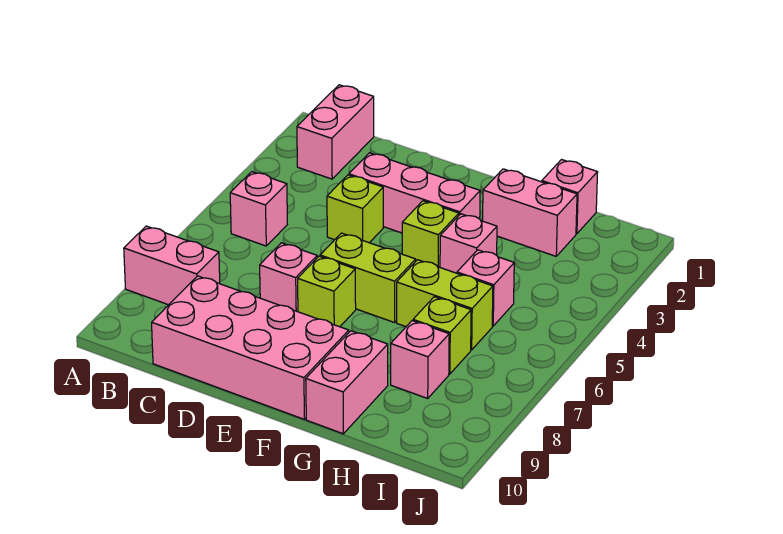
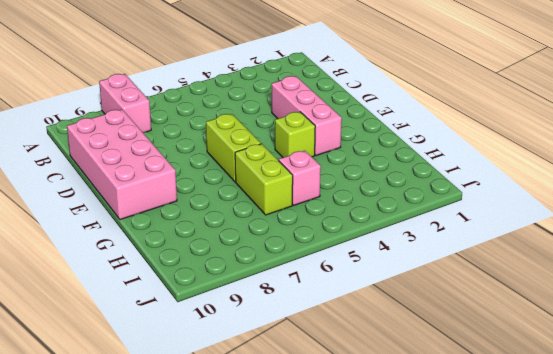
none -> pink brick B1:B2 level 1
none -> pink brick B5 level 1
none -> lime brick D4 level 1

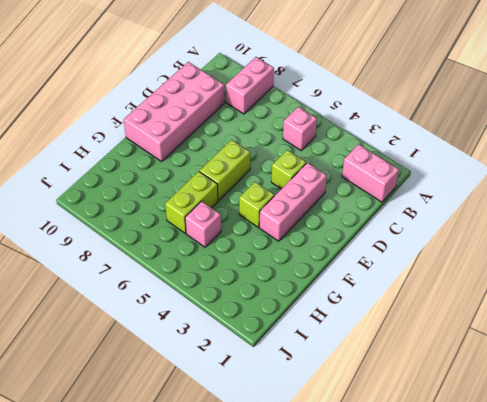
none -> pink brick D7 level 1
none -> lime brick E7 level 1
none -> pink brick G2:H2 level 1

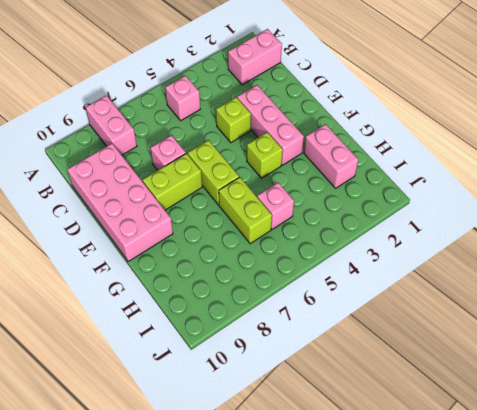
lime brick E7:E8 level 1 -> lime brick E7 level 1
none -> pink brick G4 level 1
none -> pink brick G9:G10 level 1
none -> pink brick H1 level 1

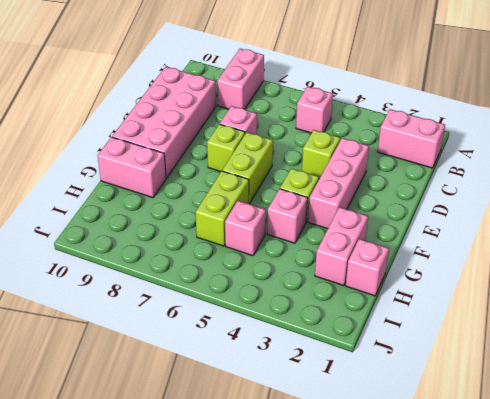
none -> lime brick H7 level 1
none -> pink brick H8 level 1

